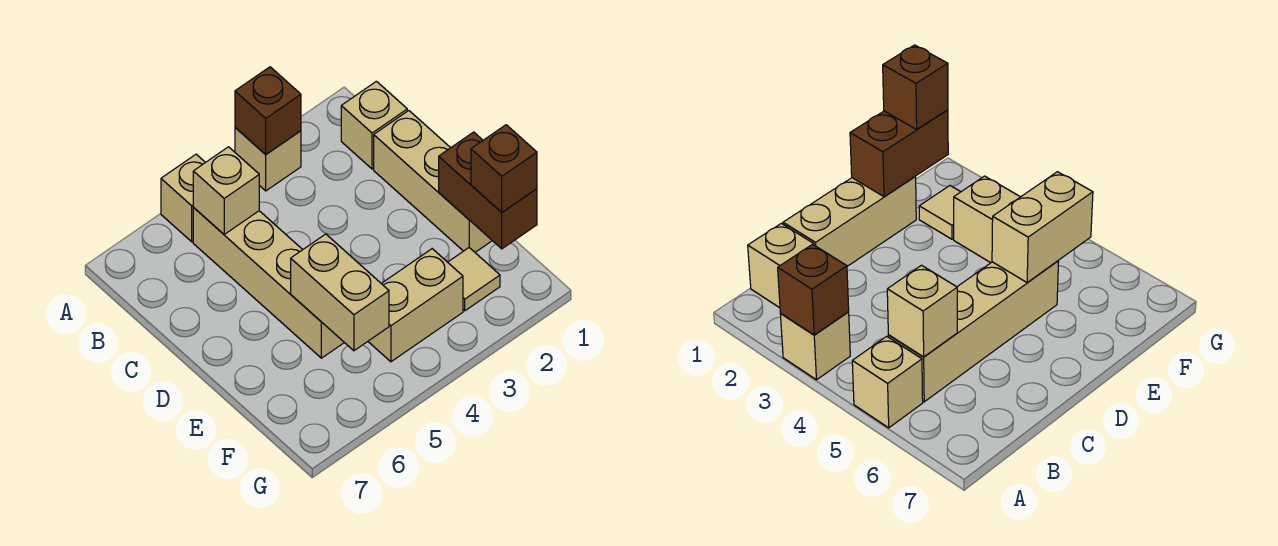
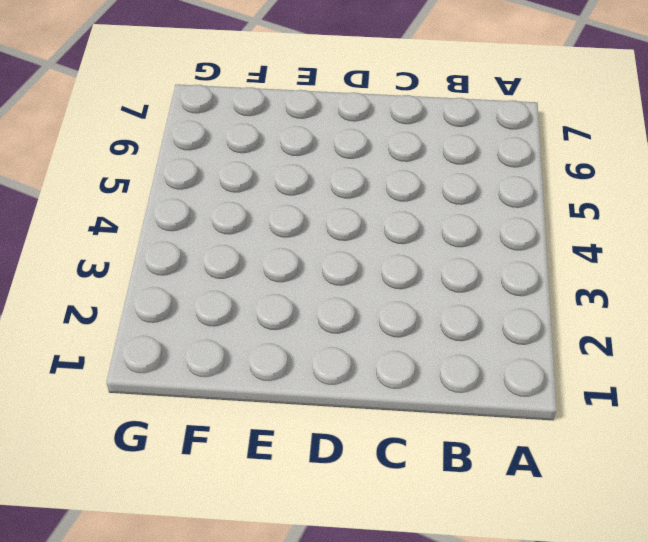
none -> tan brick A3 level 1
none -> tan brick A5 level 1
none -> tan brick B1 level 1

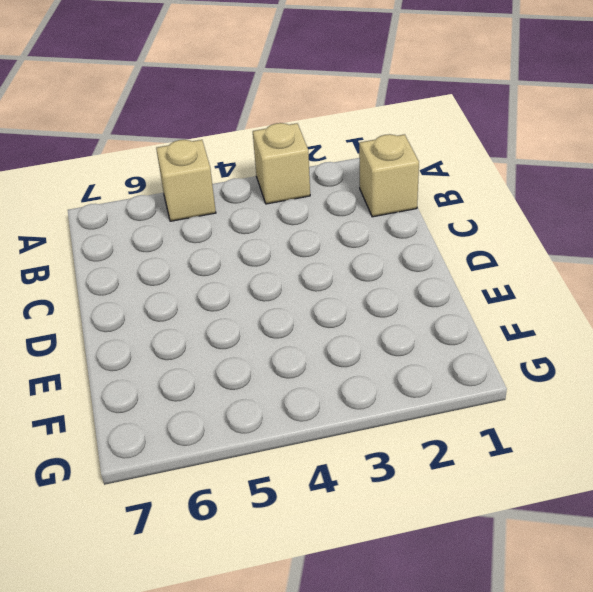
none -> tan brick B5:E5 level 1
none -> tan brick C1:E1 level 1
none -> tan tile F2 level 1

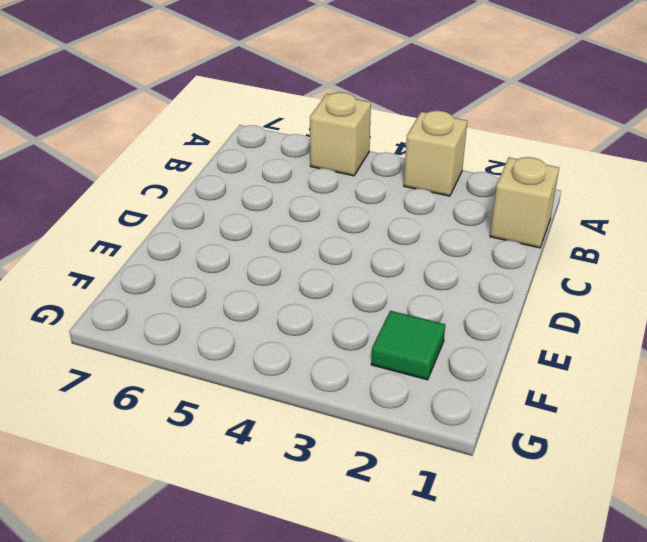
green tile F2 level 1 -> tan tile F2 level 1
none -> tan brick B5:E5 level 1
none -> tan brick C1:E1 level 1
none -> tan brick F3:F4 level 1

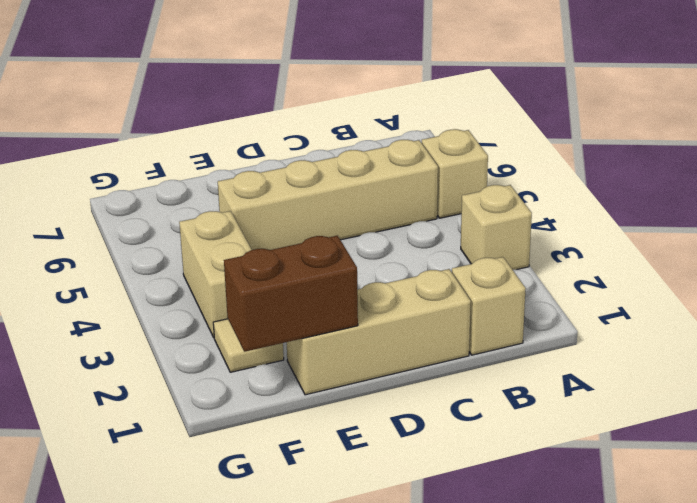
none -> brown brick A3 level 2
none -> tan brick B5 level 2
none -> tan brick E5:F5 level 2

